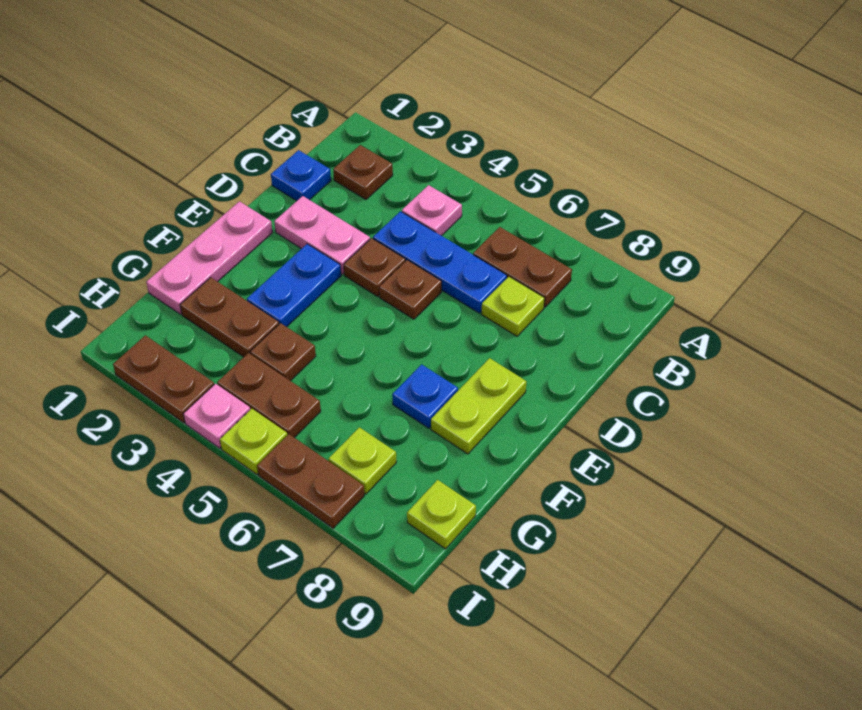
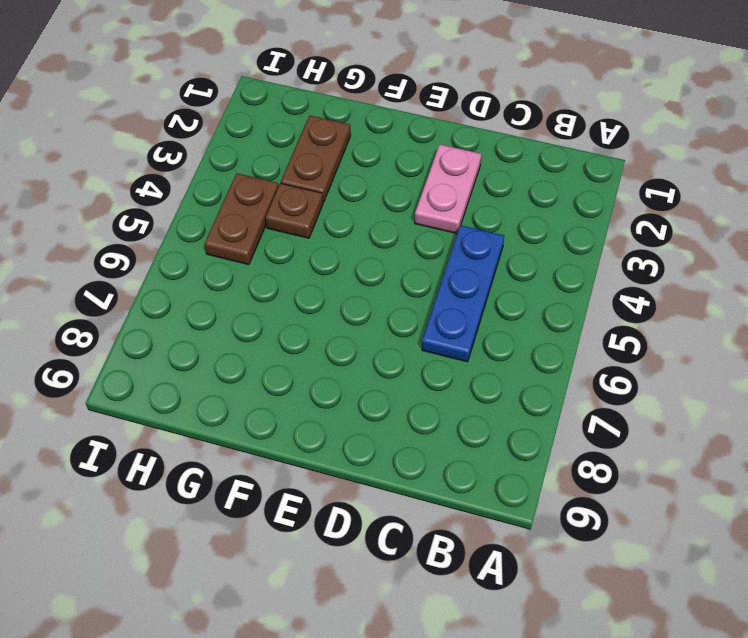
none -> brown plate B2 level 1
none -> pink plate B4 level 1
none -> brown plate B6:B7 level 1

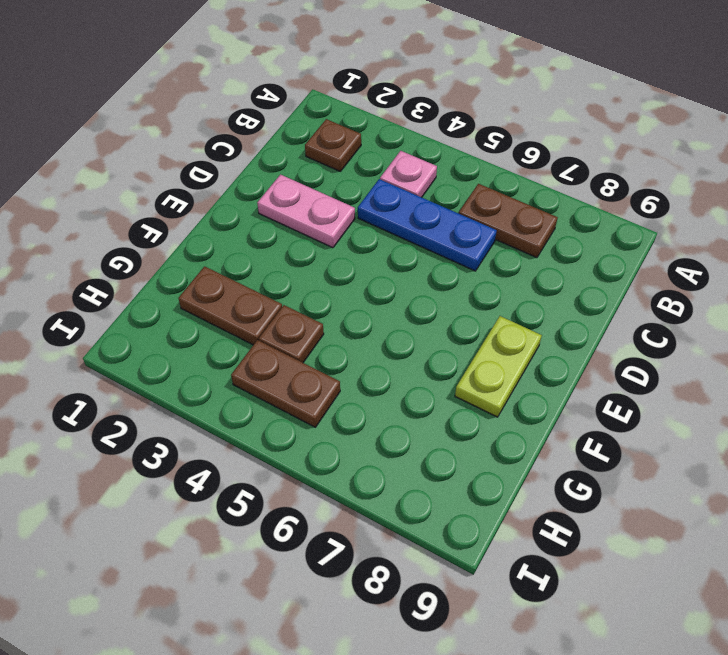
none -> blue plate C1 level 1
none -> lime plate C7 level 1
none -> brown plate D4 level 1

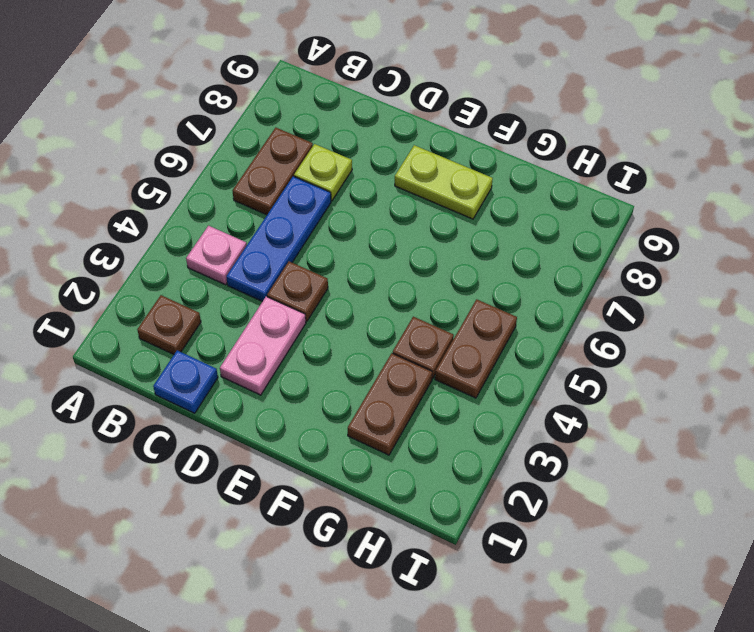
none -> brown plate D5 level 1
none -> pink plate E1:G1 level 1
none -> blue plate E3:F3 level 1

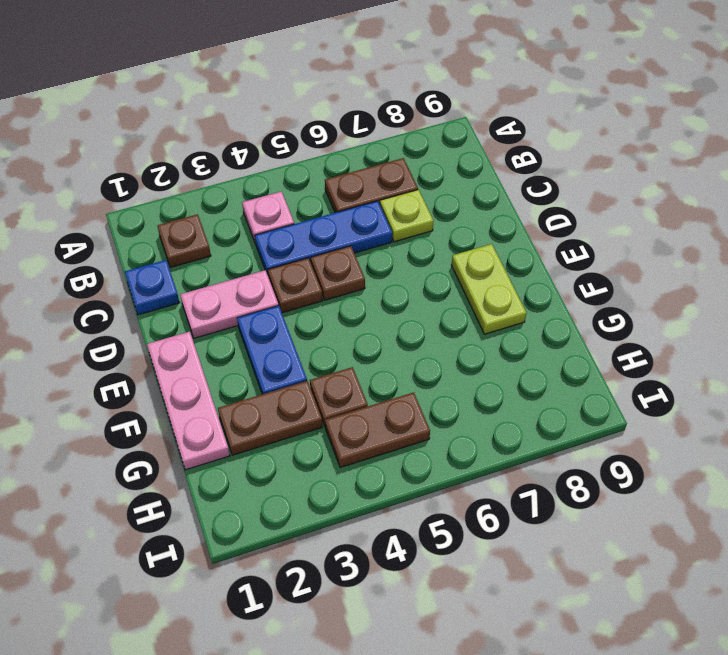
none -> blue plate F7 level 1
none -> lime plate H7 level 1
none -> lime plate H9 level 1

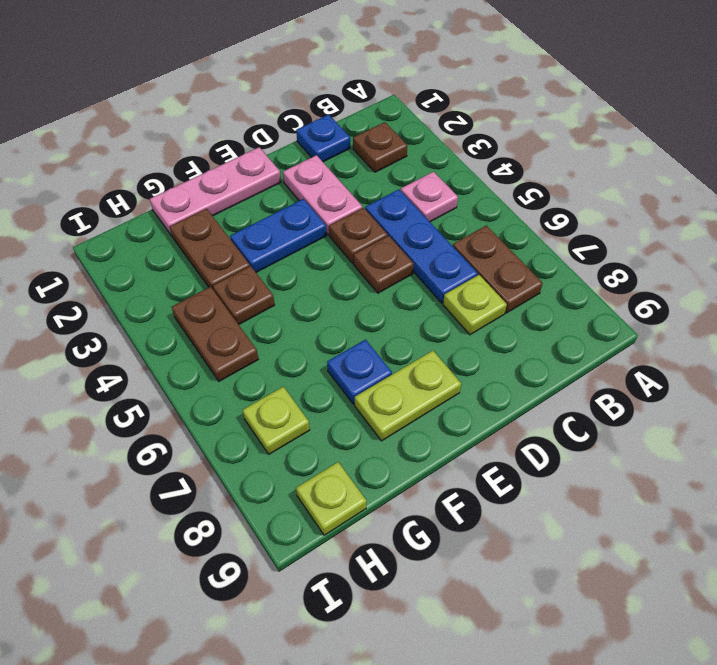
none -> brown plate I2:I3 level 1
none -> pink plate I4 level 1
none -> lime plate I5 level 1

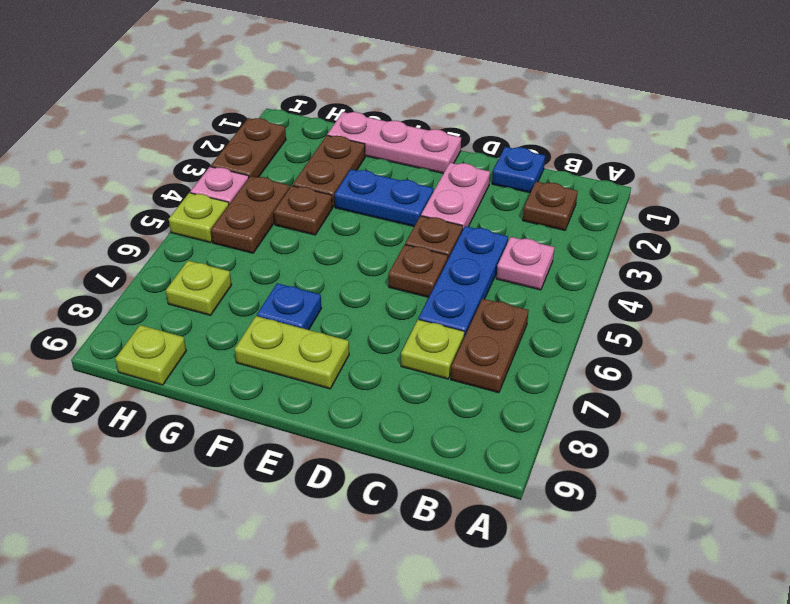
none -> brown plate I6:I7 level 1

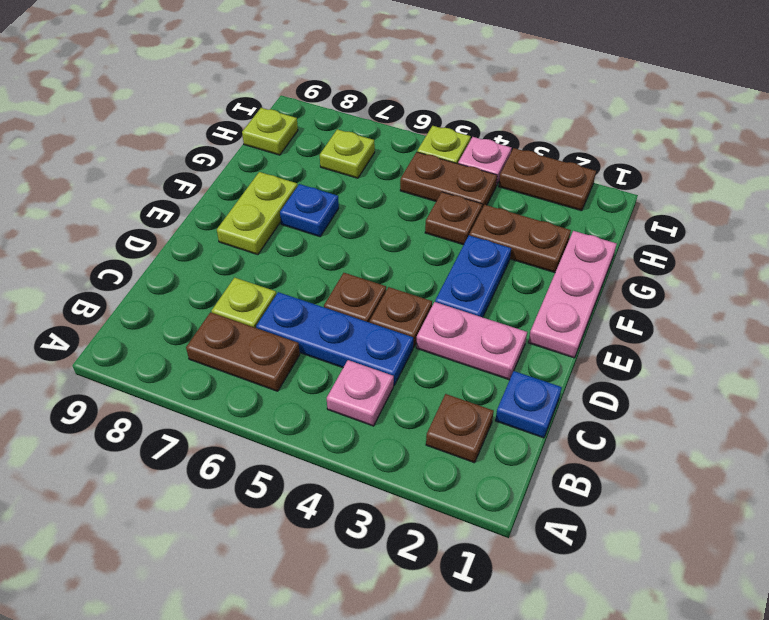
none -> brown plate I6:I7 level 1

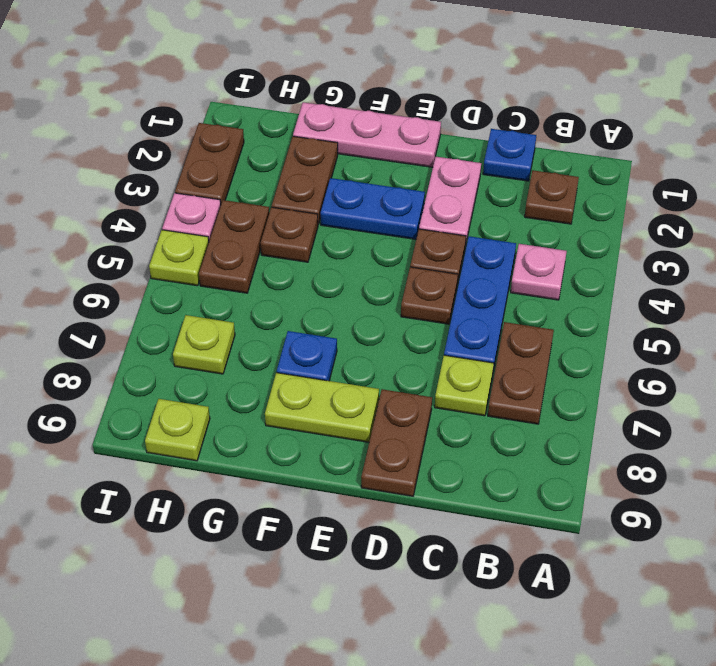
brown plate D8:D9 level 1 -> brown plate I6:I7 level 1

